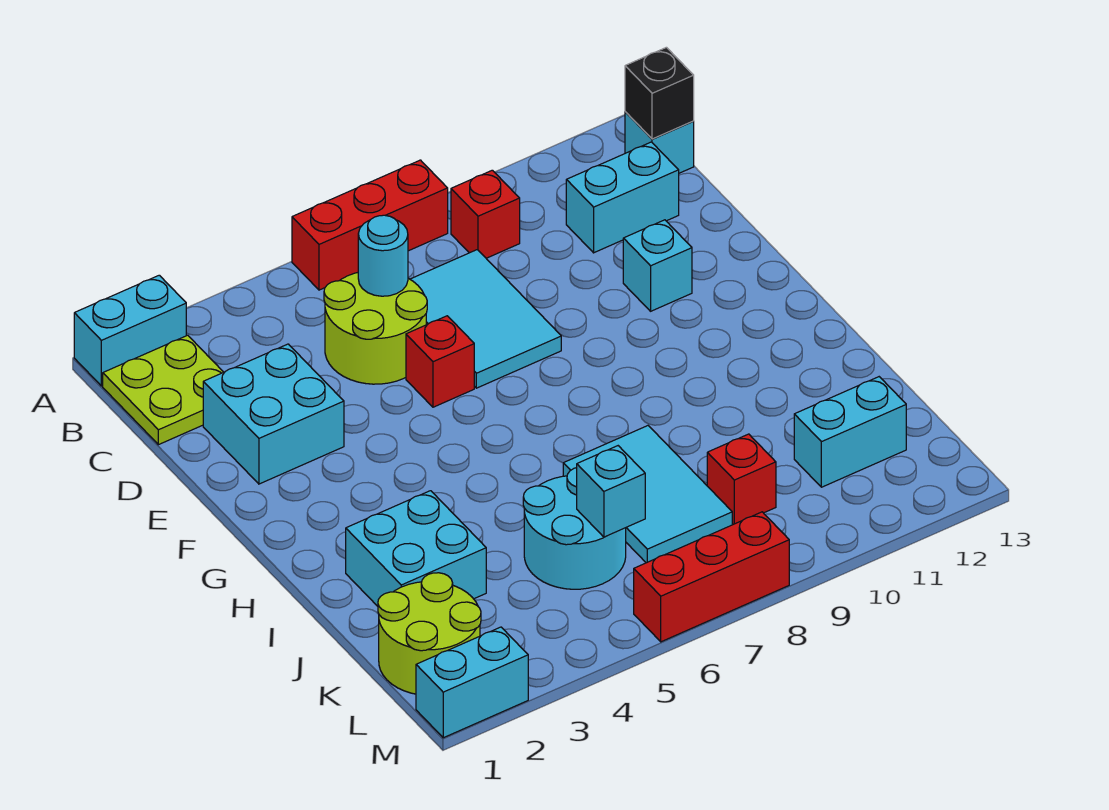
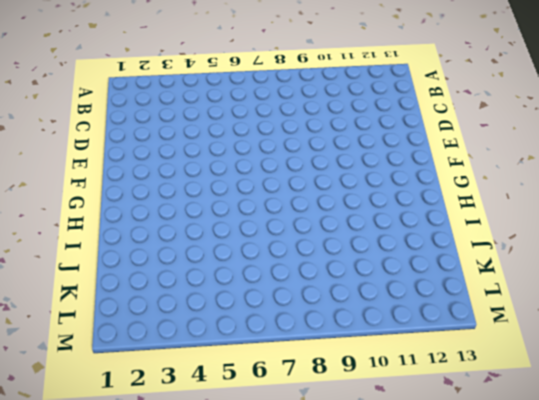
none -> cyan brick A1:A2 level 1
none -> red brick A6:A8 level 1
none -> lime plate B1:C2 level 1

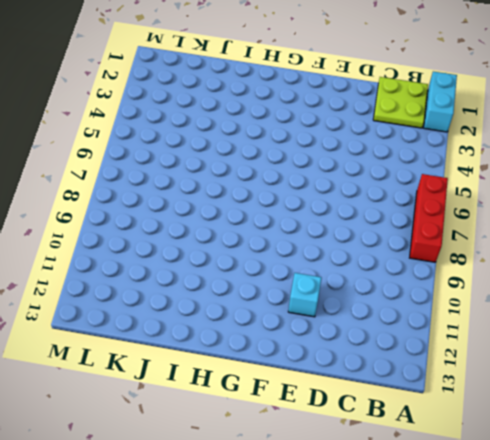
none -> red brick B9 level 1
none -> cyan brick B13 level 1
none -> lime round brick C5:D6 level 1

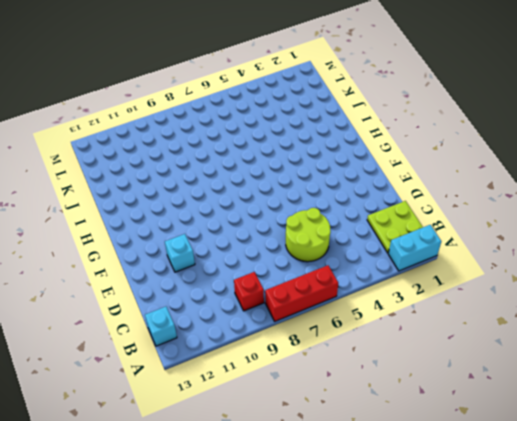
none -> cyan tile C7:E8 level 1
none -> cyan brick C11:C12 level 1
none -> cyan brick D2:E3 level 1

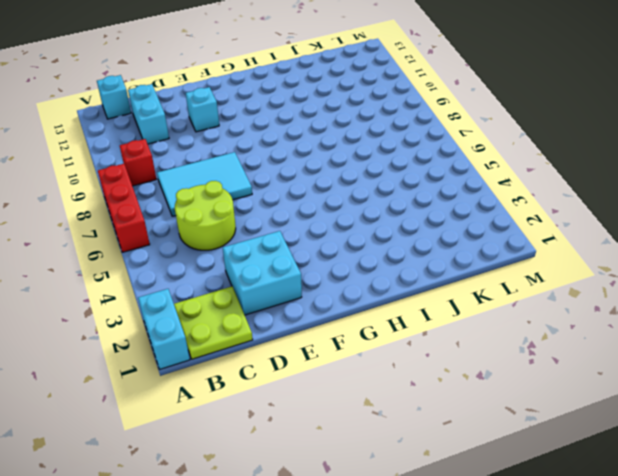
none -> red brick E6 level 1
none -> cyan brick I2:J3 level 1
none -> cyan tile I7:K8 level 1

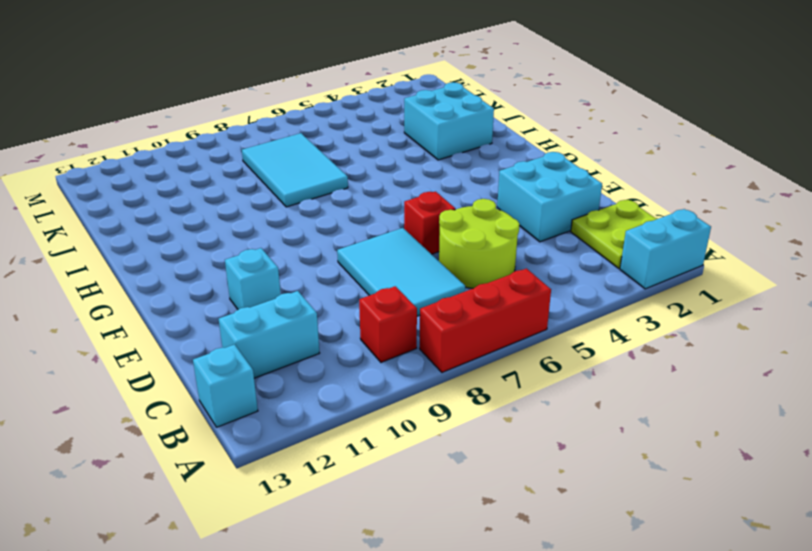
none -> cyan round brick J5:K6 level 1
none -> lime round brick K1:L2 level 1
none -> red brick K9 level 1

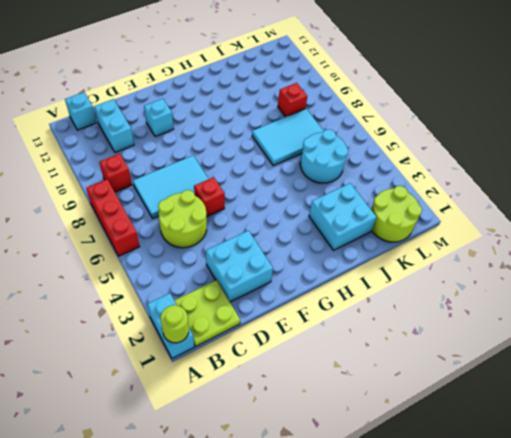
lime round brick A1 level 2 -> none
none -> cyan brick K11:K12 level 1
none -> cyan brick M1:M2 level 1
none -> red brick M6:M8 level 1

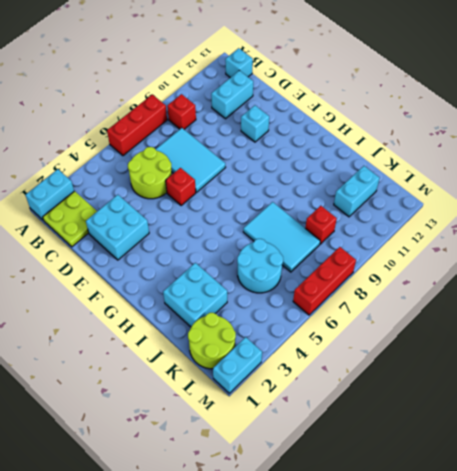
none -> black brick B13 level 2
none -> cyan round brick C6 level 2
none -> cyan brick K6 level 2

